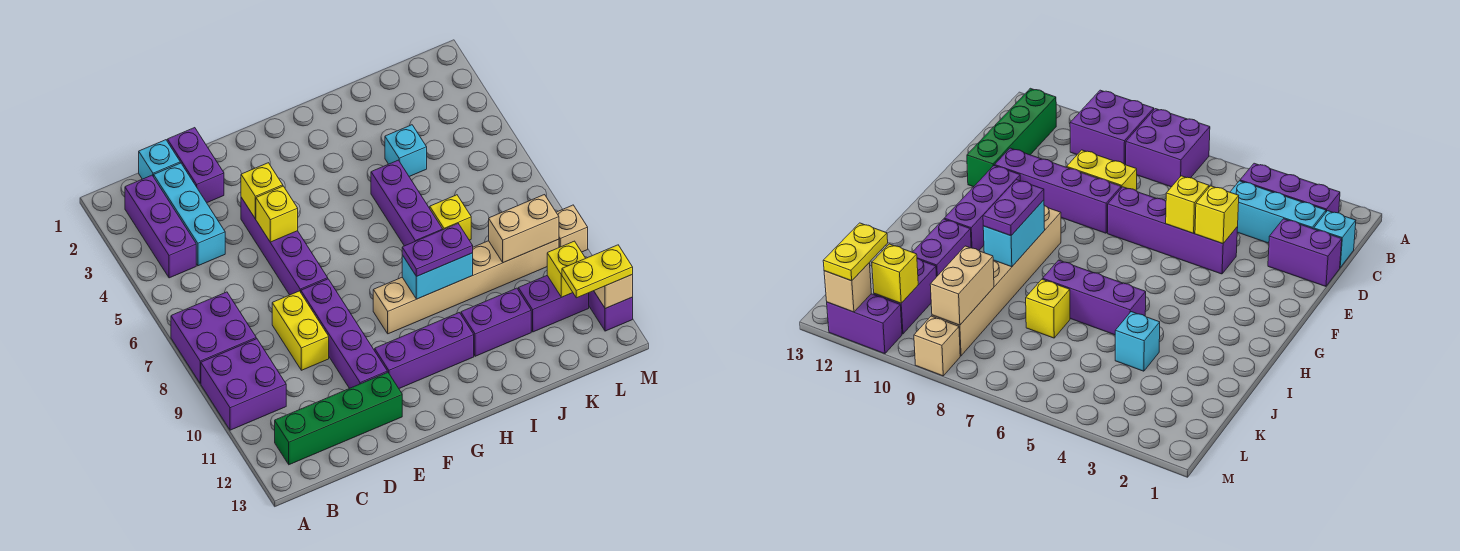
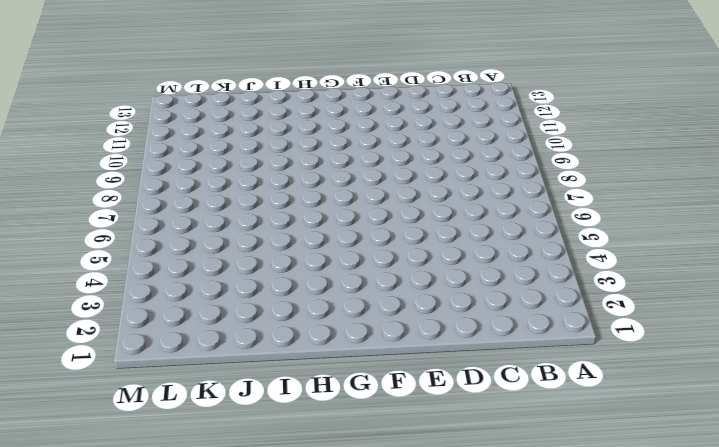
none -> purple brick A7:B8 level 1
none -> purple brick A9:B10 level 1
none -> purple brick B2:B4 level 1

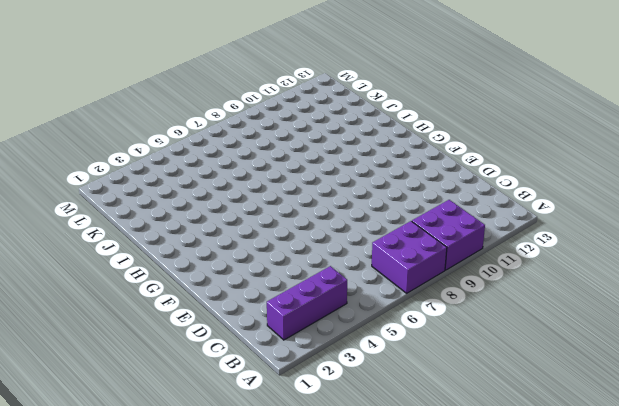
none -> green brick B12:E12 level 1
none -> cyan brick C1 level 1
none -> cyan brick C2:C4 level 1

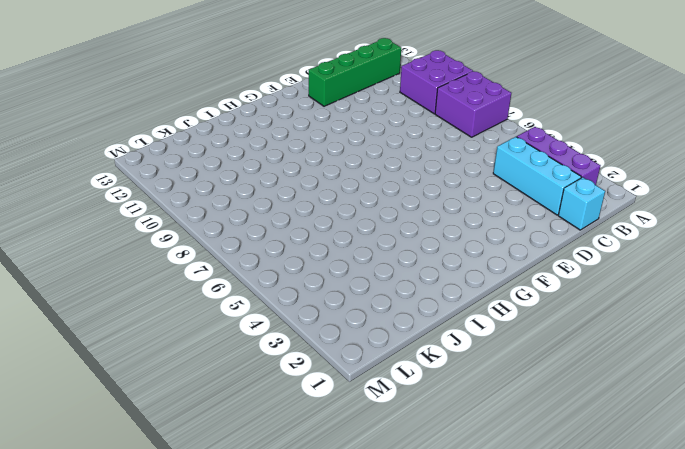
none -> purple brick D1:D2 level 1
none -> yellow brick D8:D9 level 1
none -> purple brick E4:E7 level 1

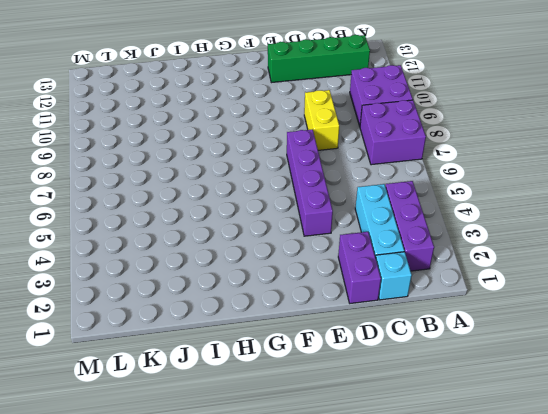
none -> purple brick E8:E11 level 1
none -> purple brick F11:H11 level 1
none -> tan brick G9:L9 level 1

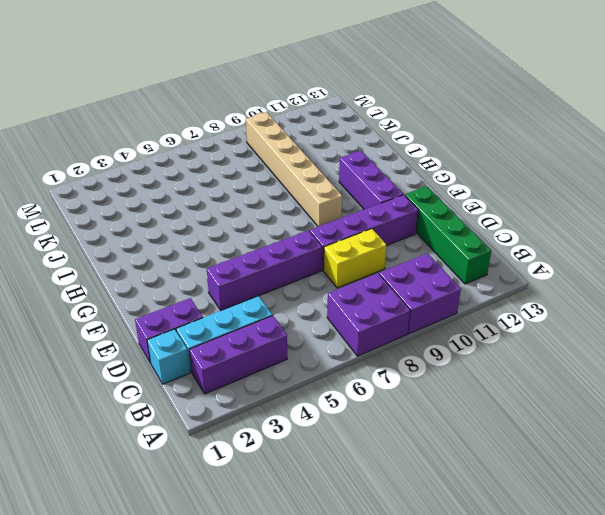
none -> purple brick I5:I7 level 1
none -> purple brick I11:J11 level 1
none -> cyan brick J4 level 1

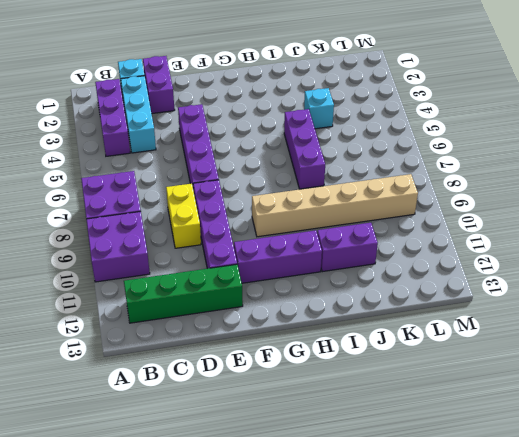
none -> yellow brick J7 level 1
none -> purple brick K11:L11 level 1
none -> tan brick M9 level 1

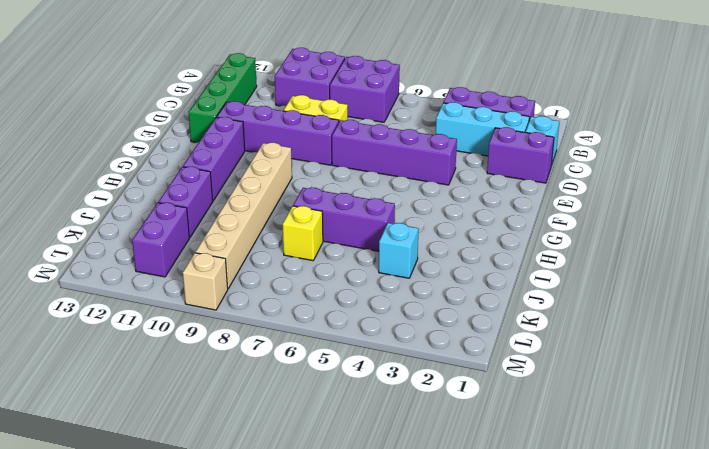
none -> purple brick M11:M12 level 1
none -> yellow brick E4 level 2
none -> yellow brick E5 level 2

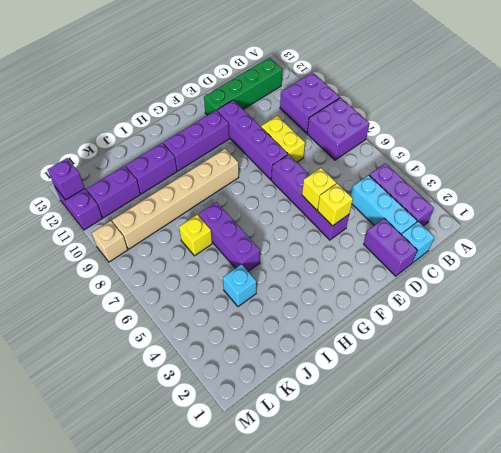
purple brick M12 level 2 -> tan brick M12 level 2
none -> cyan brick H9:I9 level 2
none -> tan brick K9:L9 level 2
none -> yellow brick L11 level 2

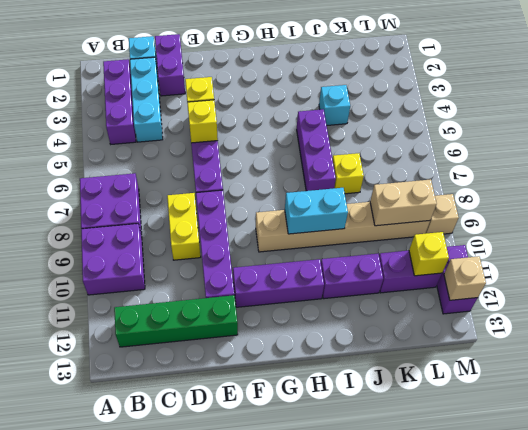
none -> purple plate H9:I9 level 3
none -> yellow plate L12:M12 level 3

